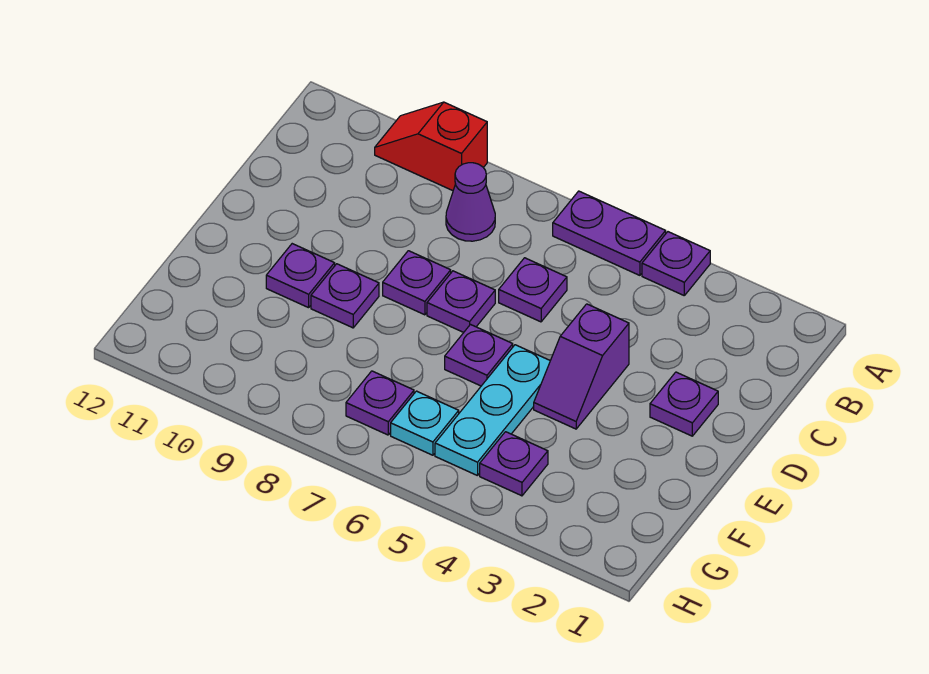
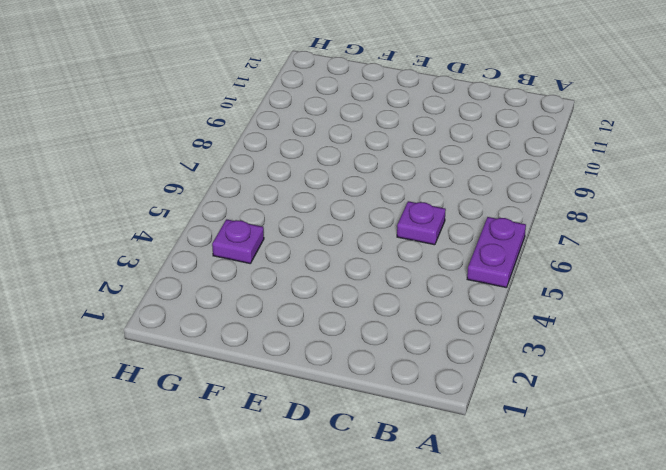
none -> purple plate A4 level 1
none -> red slope A9:A10 level 1 top 9
none -> purple cone B8 level 1

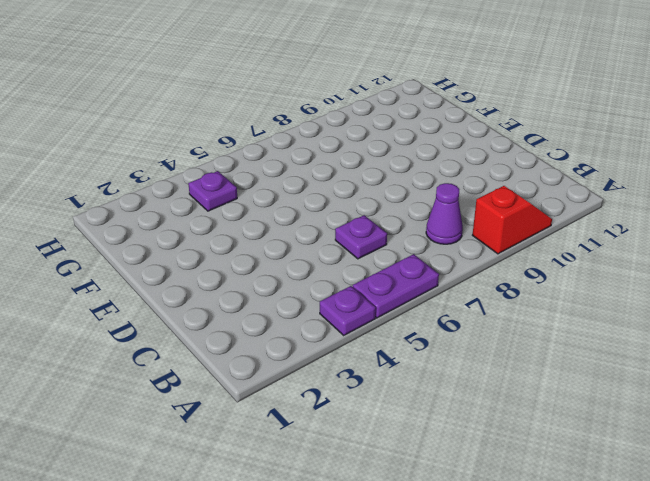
none -> purple plate D2 level 1
none -> purple slope D4:E4 level 1 top D
none -> purple plate D7 level 1

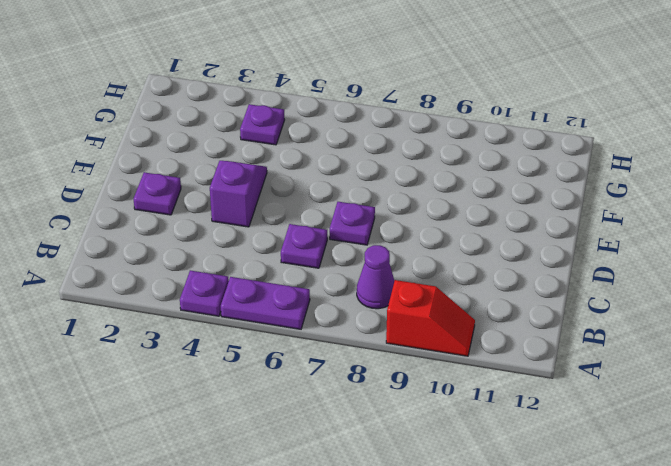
none -> purple plate D8 level 1
none -> cyan plate E5:G5 level 1
none -> purple plate E6 level 1

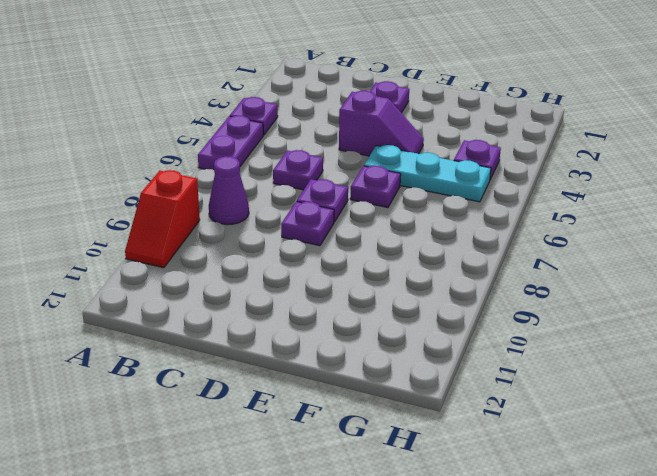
none -> purple plate E9 level 1
none -> purple plate E10 level 1
none -> cyan plate G6 level 1

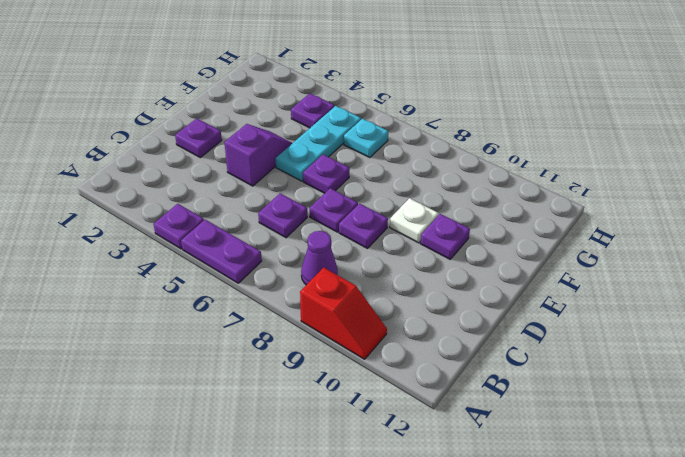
white plate E9 level 1 -> purple plate E9 level 1
none -> purple plate G7 level 1

